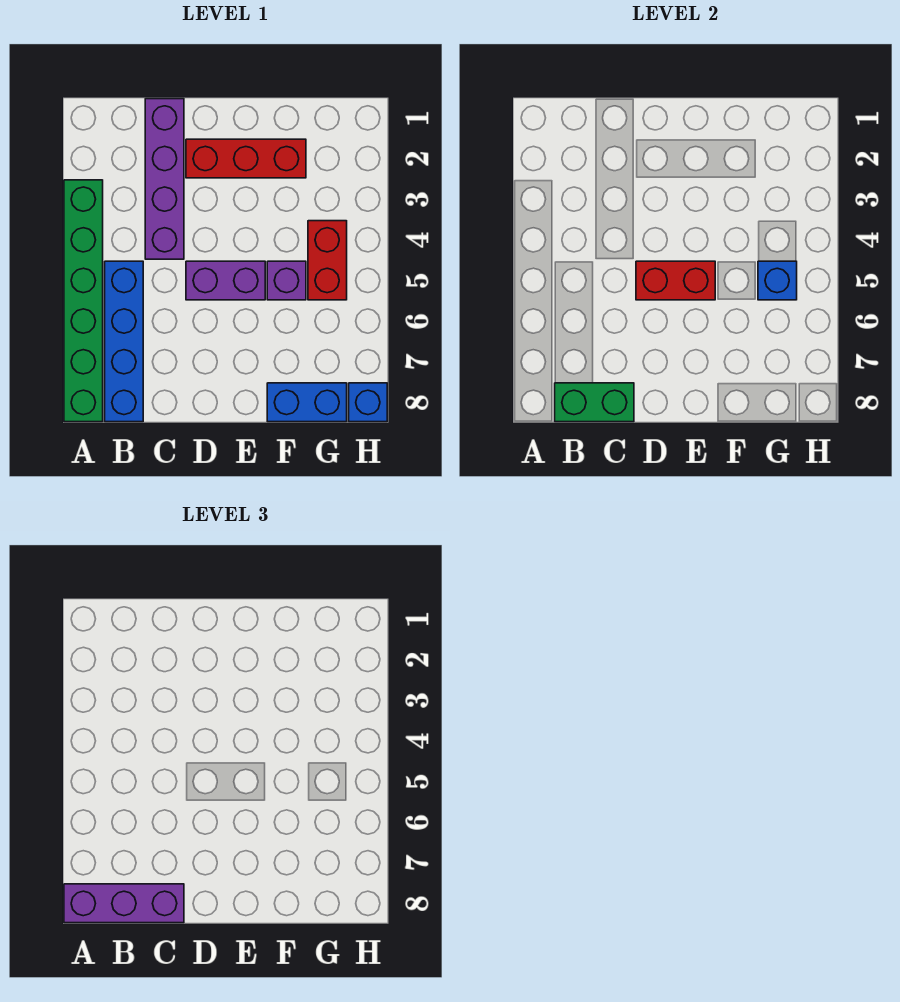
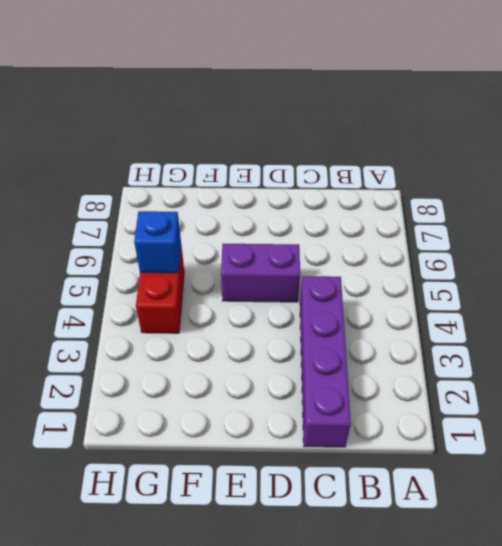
none -> green brick A3:A8 level 1
none -> blue brick B5:B8 level 1
none -> red brick D2:F2 level 1

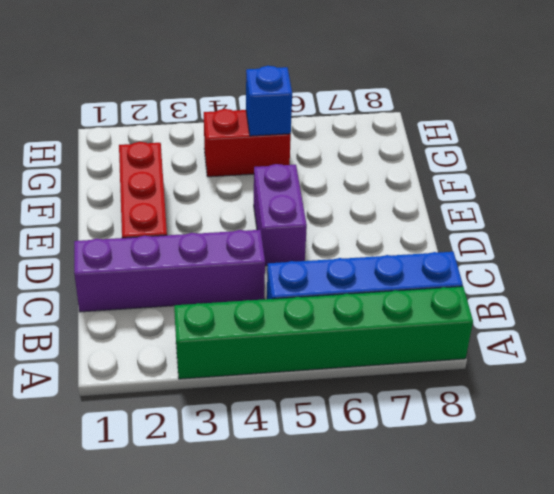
none -> purple brick F5 level 1
none -> blue brick F8:G8 level 1
none -> blue brick H8 level 1

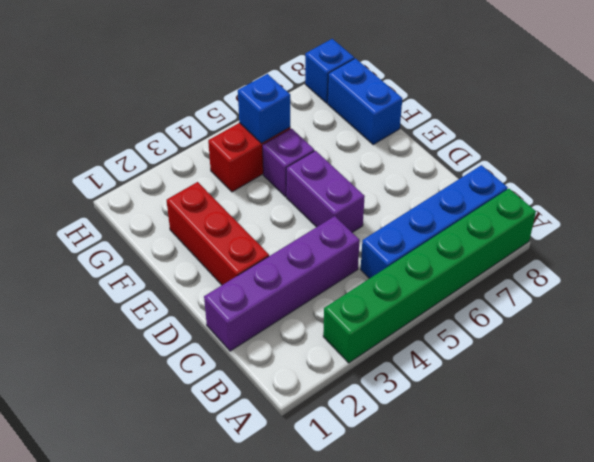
none -> green brick B8:C8 level 2
none -> red brick D5:E5 level 2
none -> purple brick A8:C8 level 3

